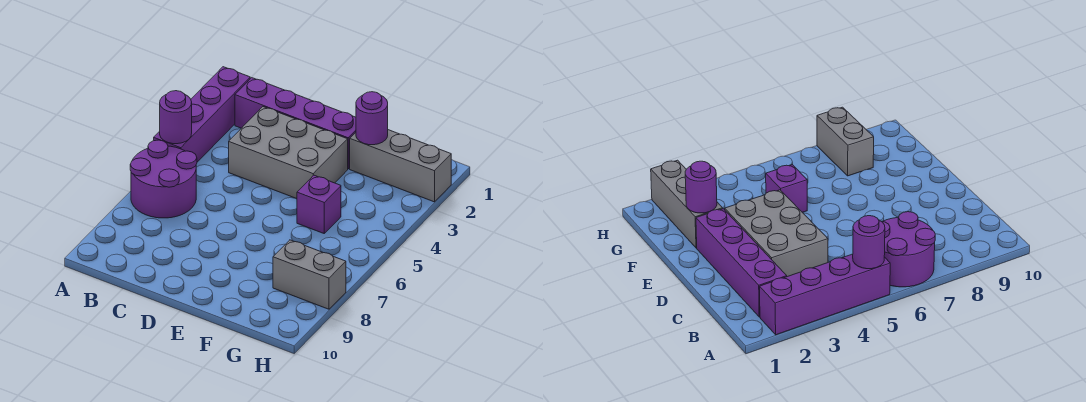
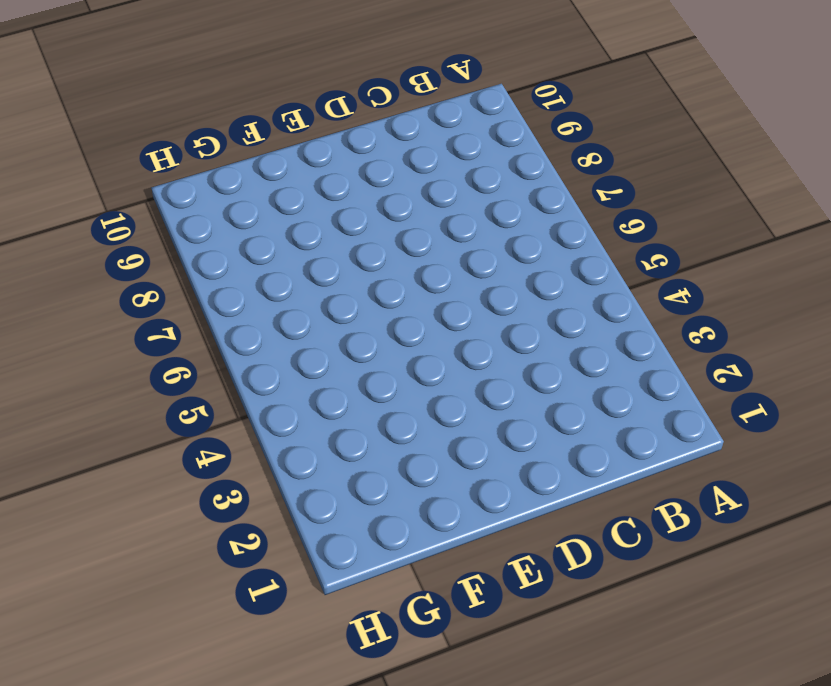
none -> purple brick A2:A5 level 1
none -> purple round brick A6:B7 level 1

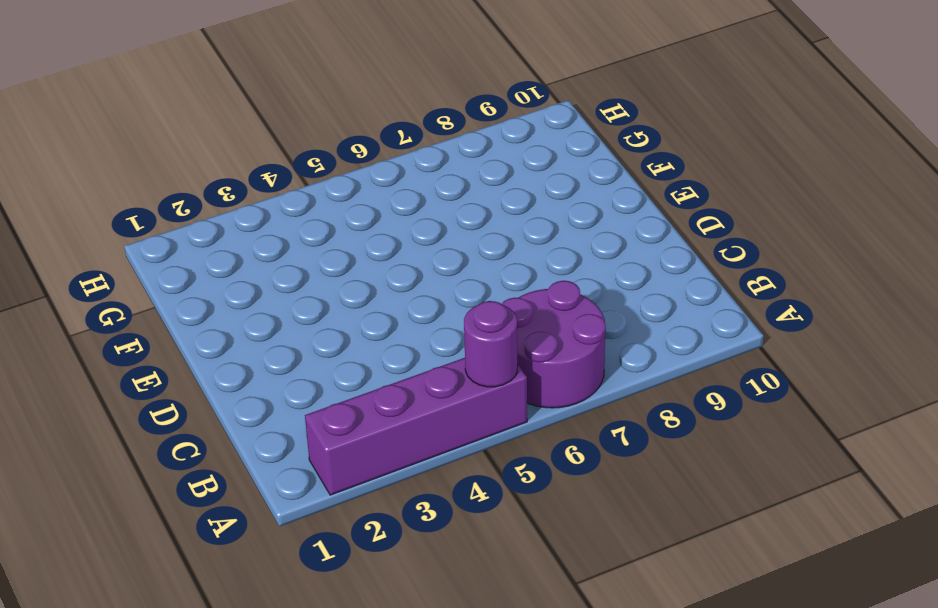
none -> purple brick B2:E2 level 1
none -> grey brick C3:E4 level 1

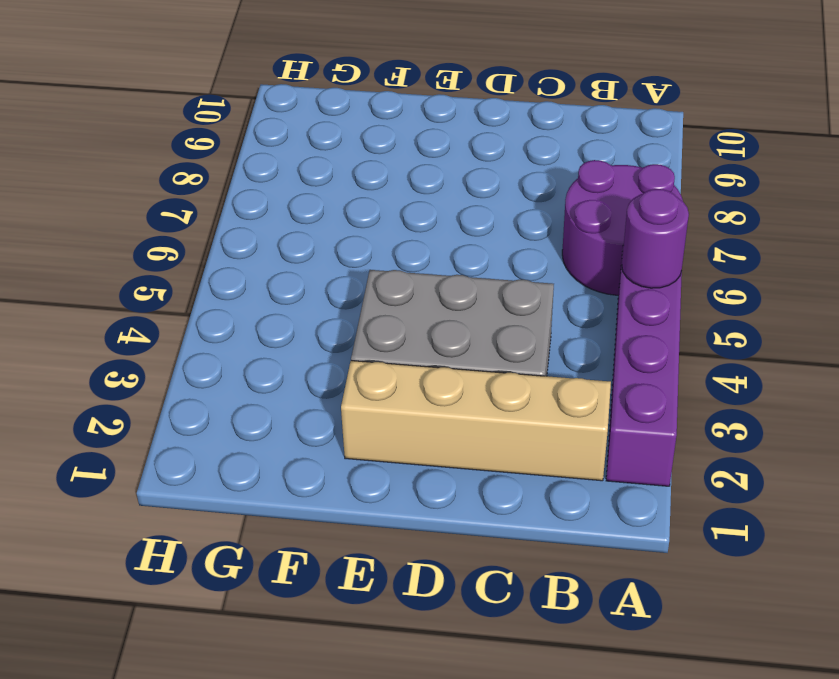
tan brick B2:E2 level 1 -> purple brick B2:E2 level 1
none -> grey brick F2:H2 level 1
none -> purple brick F5 level 1

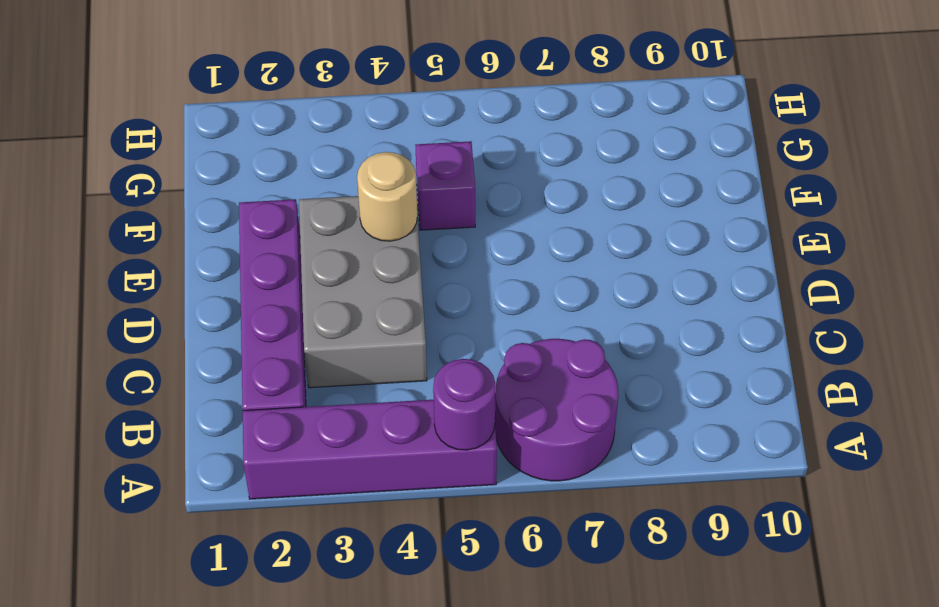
tan round brick E4 level 2 -> none
none -> grey brick F2:H2 level 1
none -> grey brick G8:H8 level 1

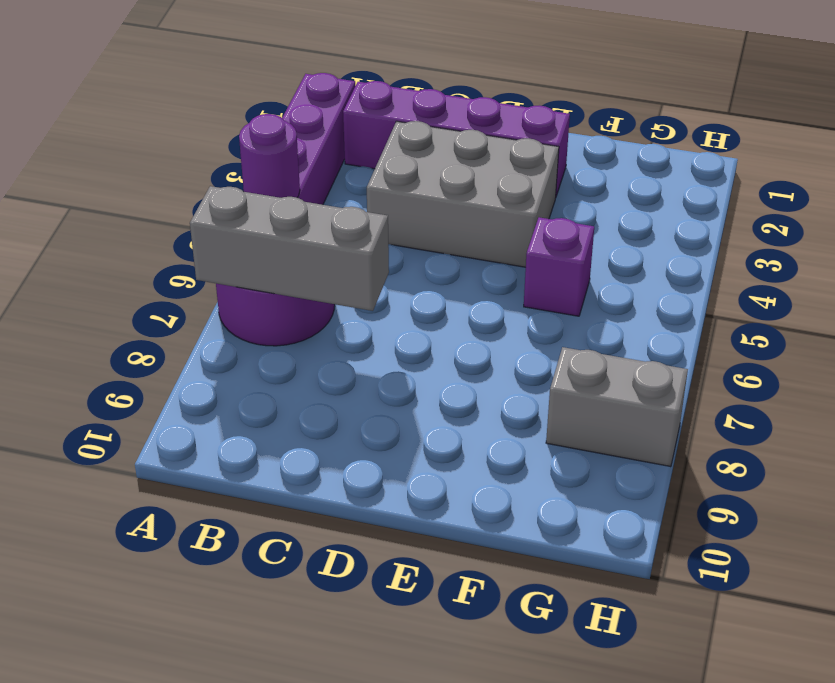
grey brick A7:C7 level 2 -> grey brick F2:H2 level 1
none -> purple round brick F2 level 2

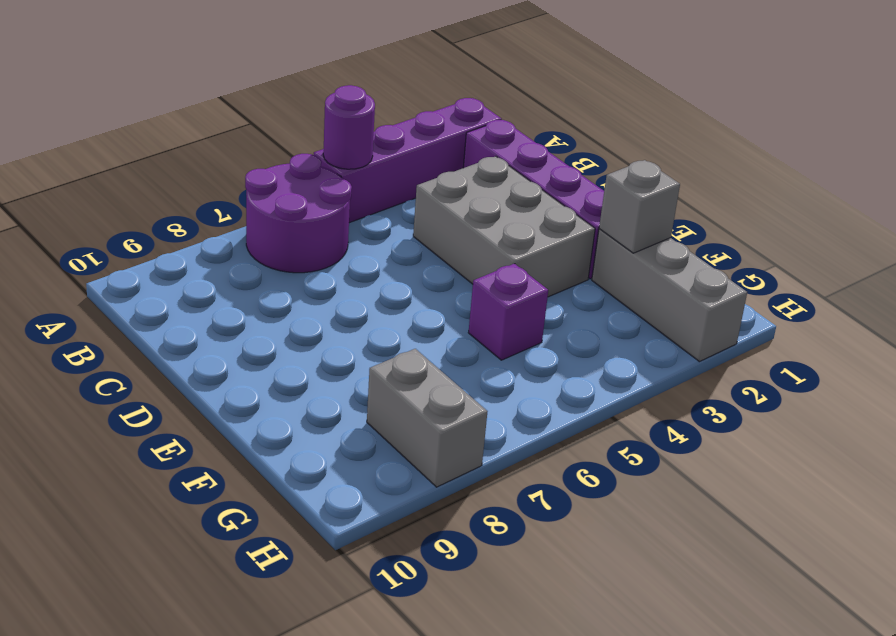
grey brick F2 level 2 -> purple round brick F2 level 2

